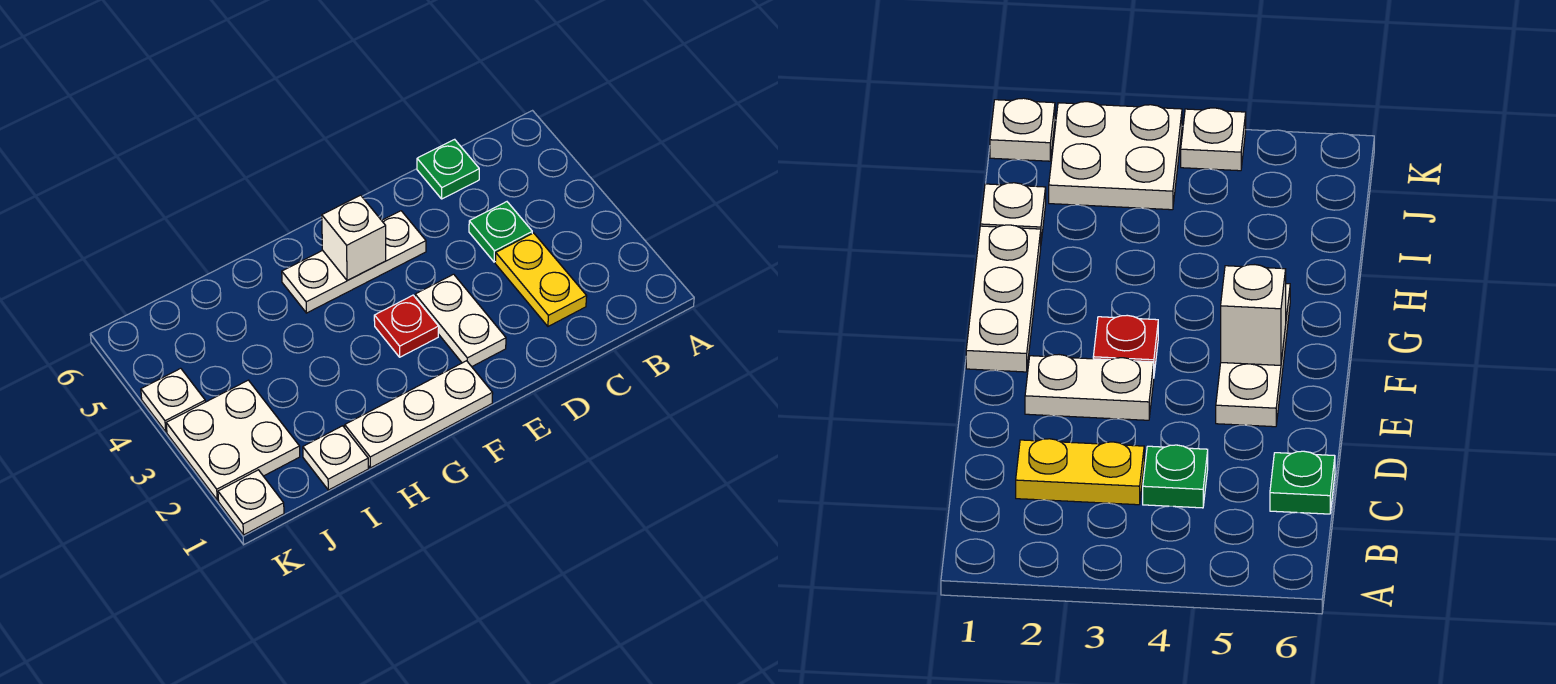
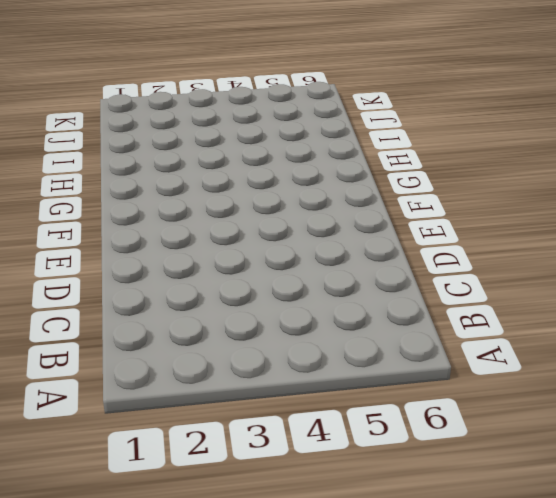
none -> yellow plate C2:C3 level 1
none -> green plate C4 level 1
none -> green plate C6 level 1

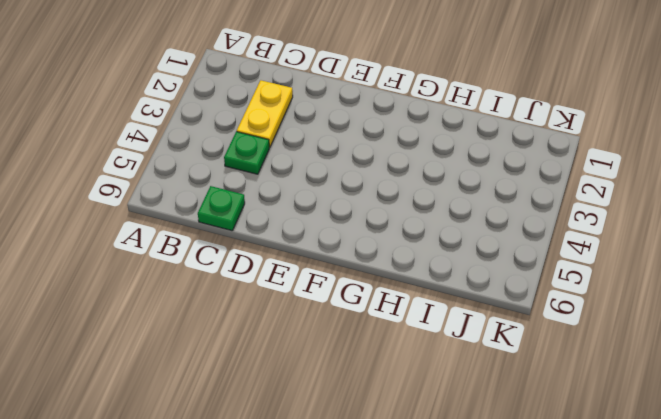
none -> white plate E2:E3 level 1
none -> white plate E5:G5 level 1
none -> white plate F1:H1 level 1

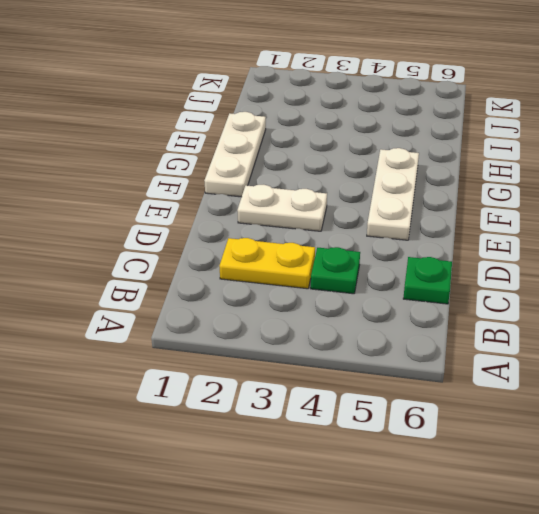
none -> red plate F3 level 1
none -> white plate I1 level 1
none -> white plate J2:K3 level 1

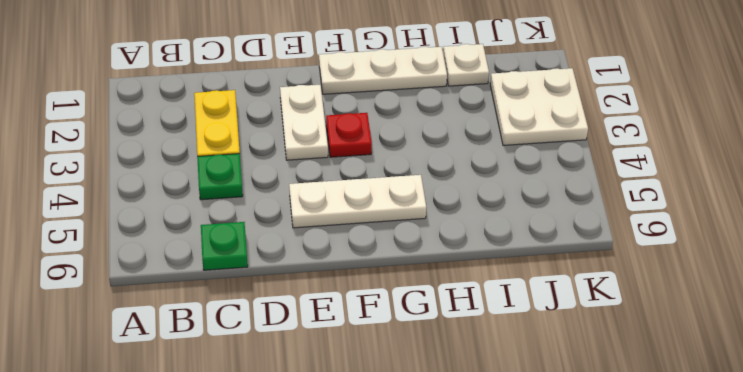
none -> white plate K1 level 1
none -> white plate K4 level 1
none -> white brick F5 level 2

